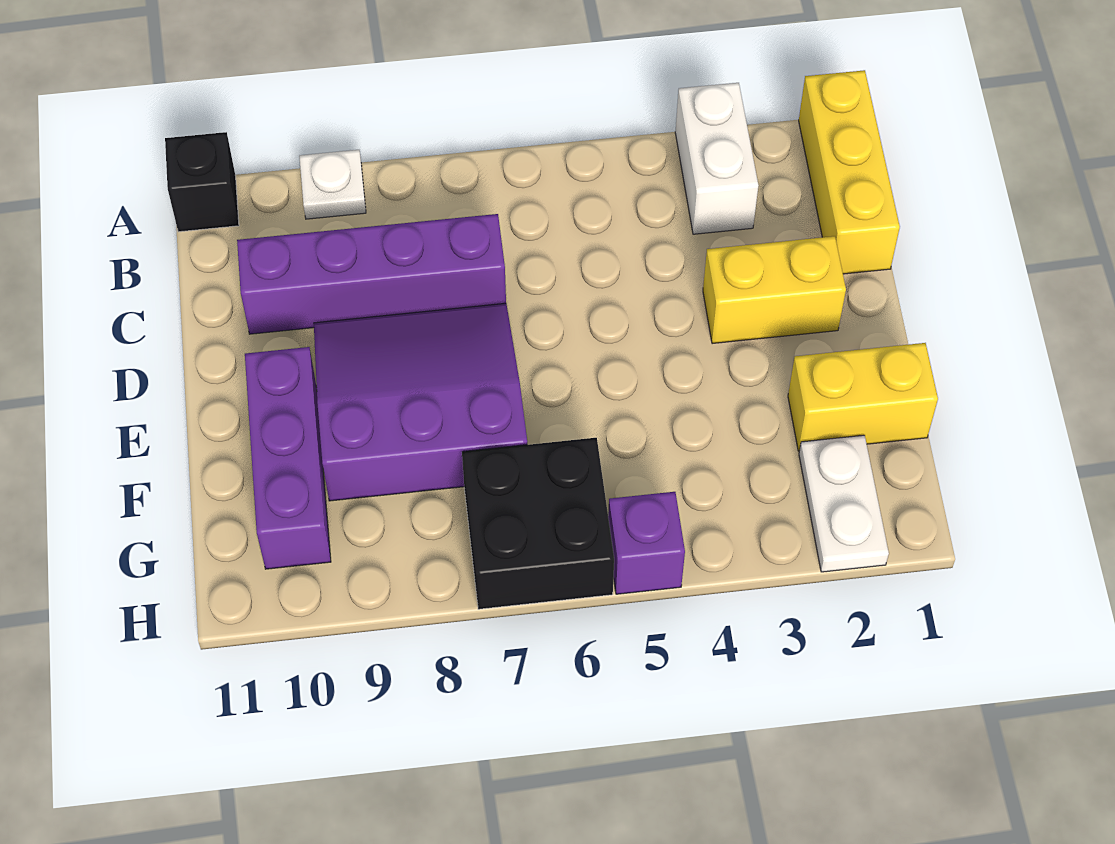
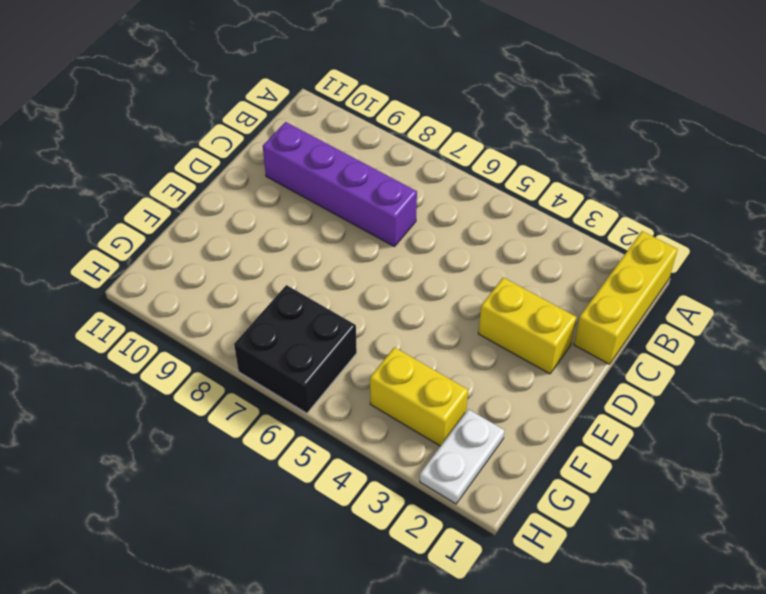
yellow brick G3:G4 level 1 -> yellow brick F1:F2 level 1
none -> white brick A3:B3 level 1
none -> white plate A9 level 1
none -> black brick A11 level 1

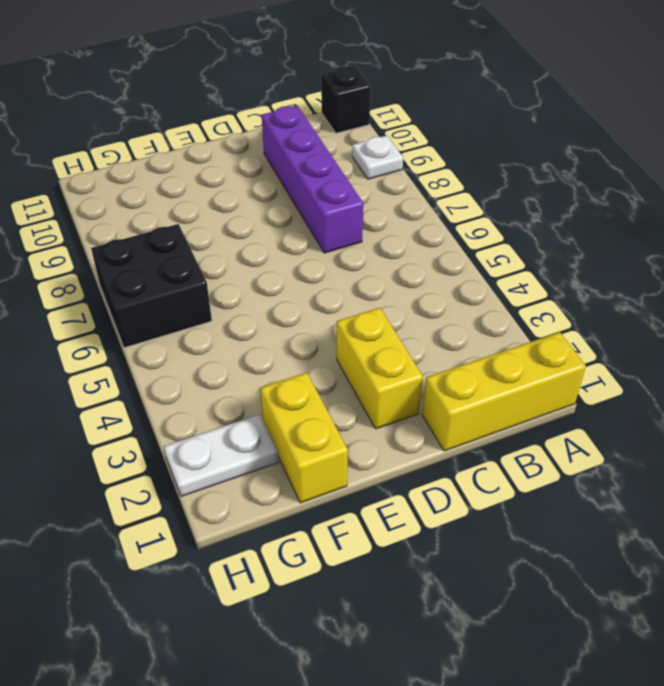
none -> white brick A3:B3 level 1
none -> purple slope D7:F9 level 1 top F
none -> purple brick E10:G10 level 1

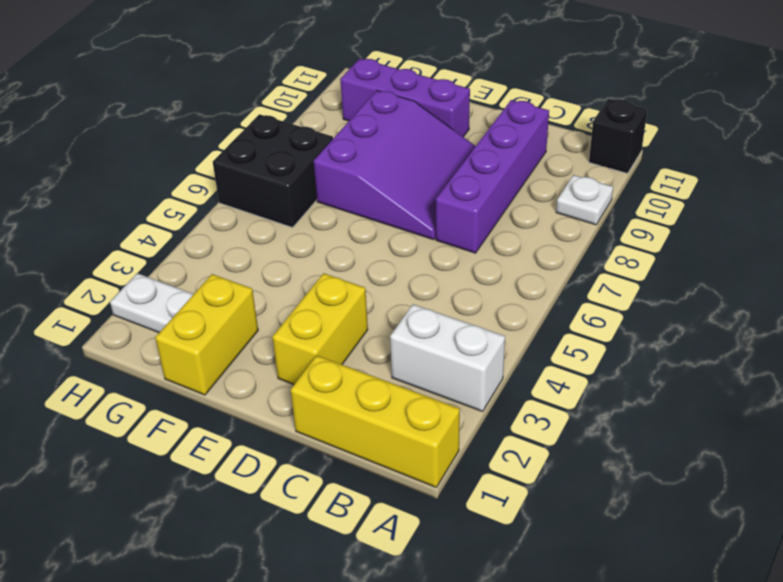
none -> purple brick H5 level 1

